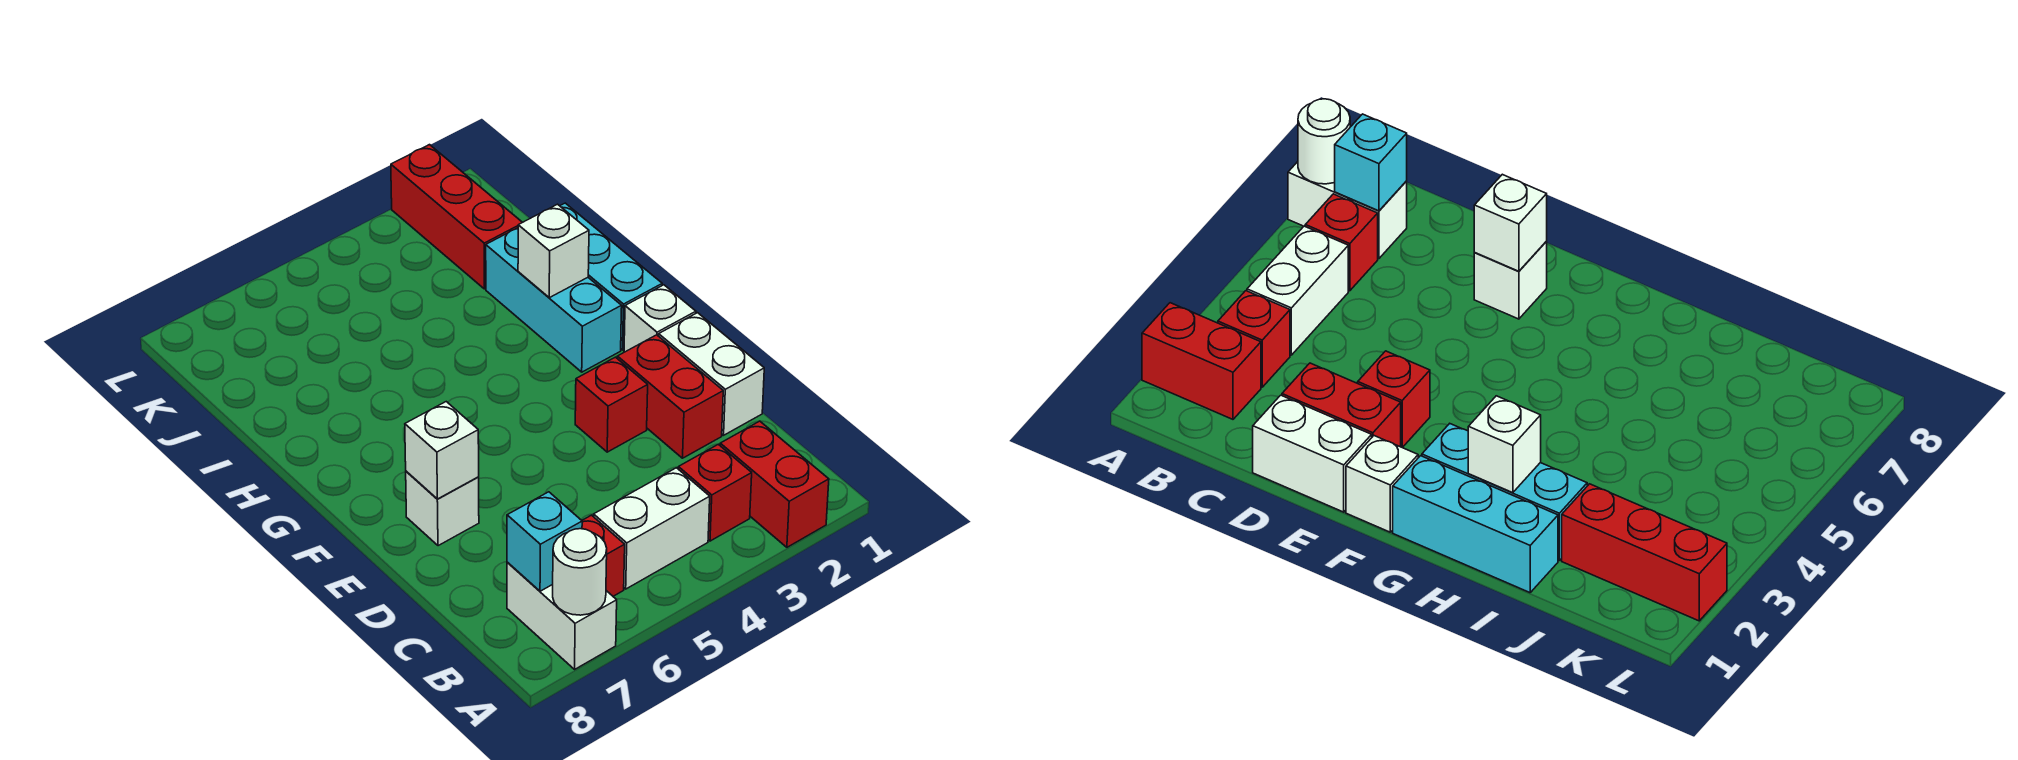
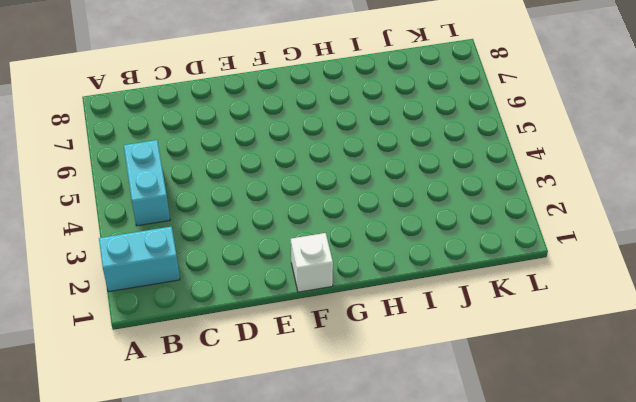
cyan brick A2:B2 level 1 -> red brick A2:B2 level 1
cyan brick B4:B5 level 1 -> white brick B4:B5 level 1
none -> white brick A7:B7 level 1
none -> red brick B3 level 1
none -> red brick B6 level 1

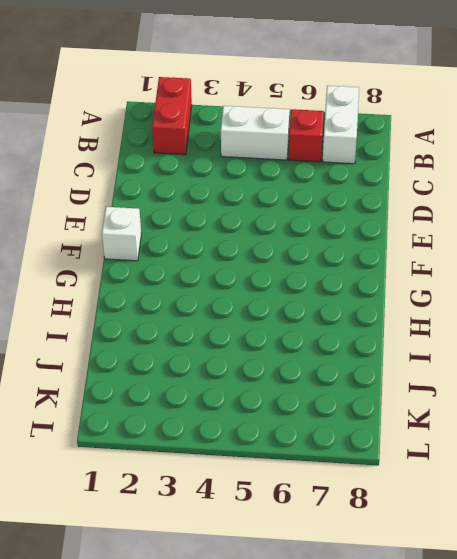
none -> red brick B3 level 1
none -> white brick D1:E1 level 1
none -> red brick D2:E2 level 1

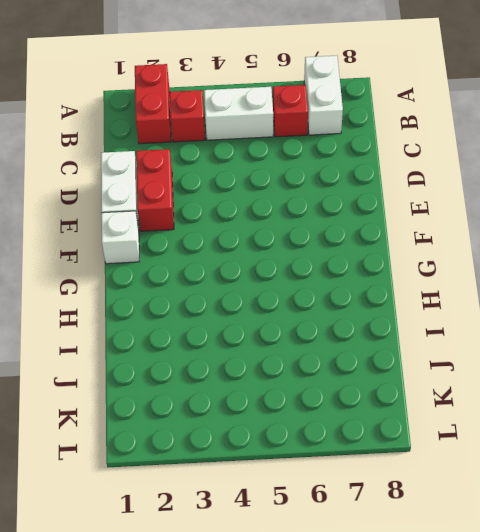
none -> red brick E3 level 1
none -> white brick E7 level 1
none -> cyan brick G1:I1 level 1

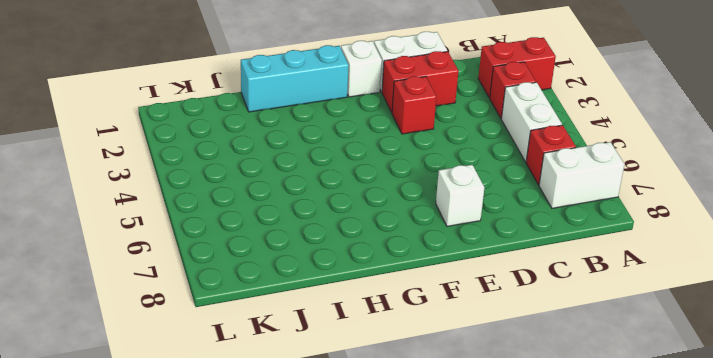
none -> cyan brick G2:I2 level 1
none -> red brick J2:L2 level 1
none -> white round brick A7 level 2

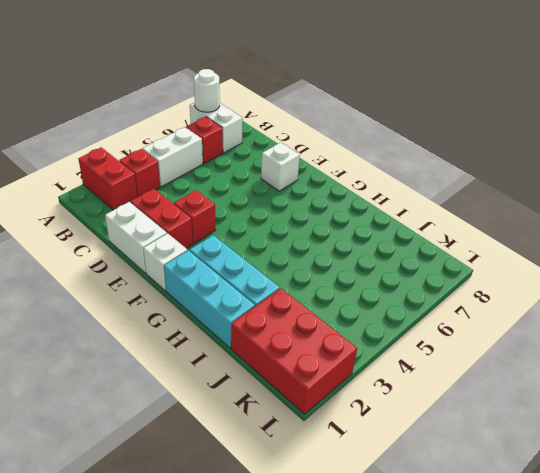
red brick J1:L2 level 1 -> red brick J2:L2 level 1
none -> cyan brick B7 level 2
none -> white brick E7 level 2
none -> white brick H2 level 2

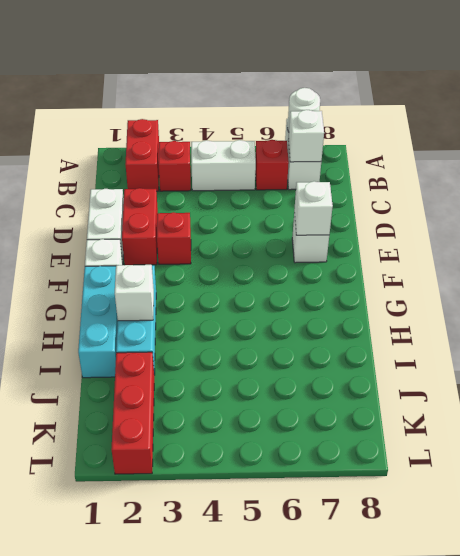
white brick B7 level 2 -> cyan brick B7 level 2

